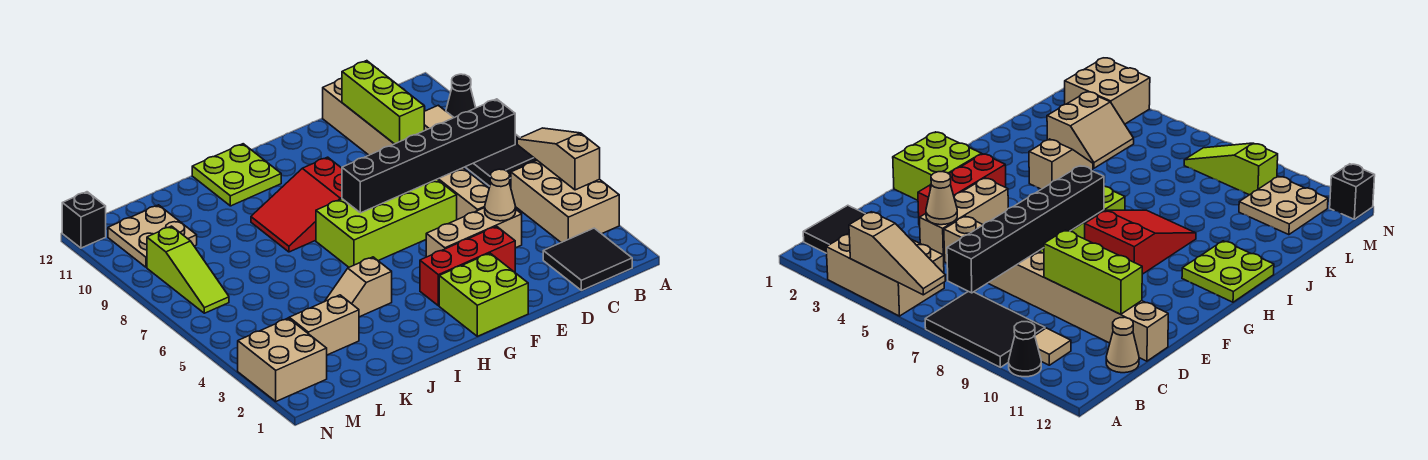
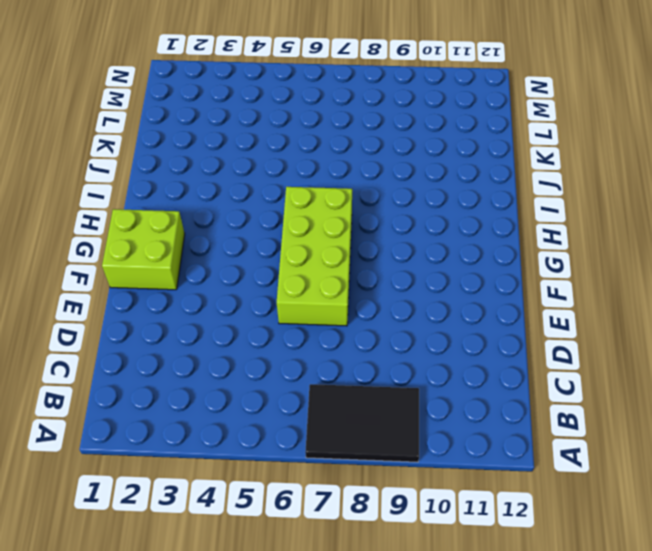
none -> tan brick A3:B5 level 1
none -> black cone A10 level 1
none -> black tile B1:C2 level 1

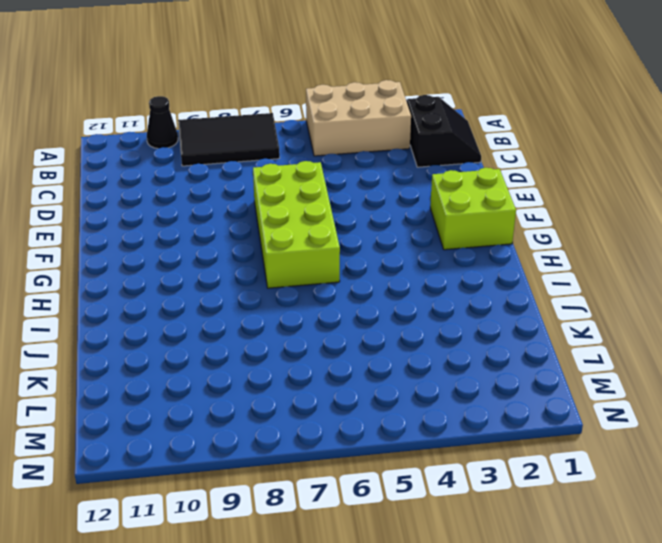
black slope B1:C2 level 1 top 2 -> black tile B1:C2 level 1
none -> tan tile B10 level 1
none -> tan cone C12 level 1
none -> tan brick D4:F4 level 1

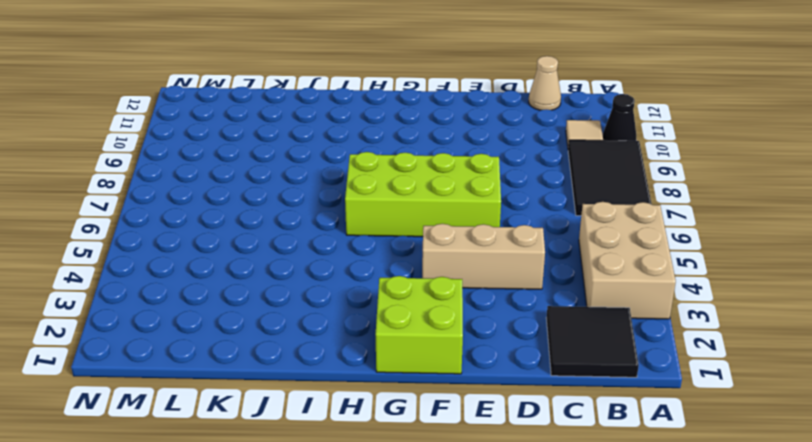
none -> tan brick D5:D12 level 1
none -> red brick E3:G3 level 1
none -> red slope G8:I9 level 1 top G

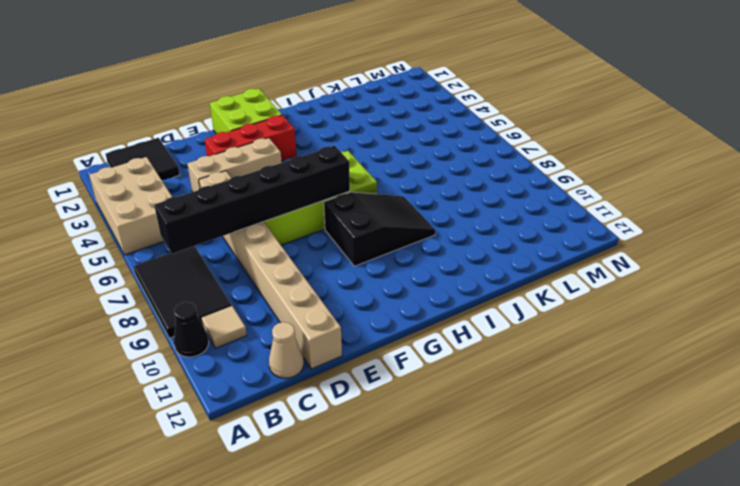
black slope G8:I9 level 1 top G -> red slope G8:I9 level 1 top G
none -> lime plate H11:I12 level 1
none -> tan slope I4:J4 level 1 top I
none -> tan slope K3:L4 level 1 top 3

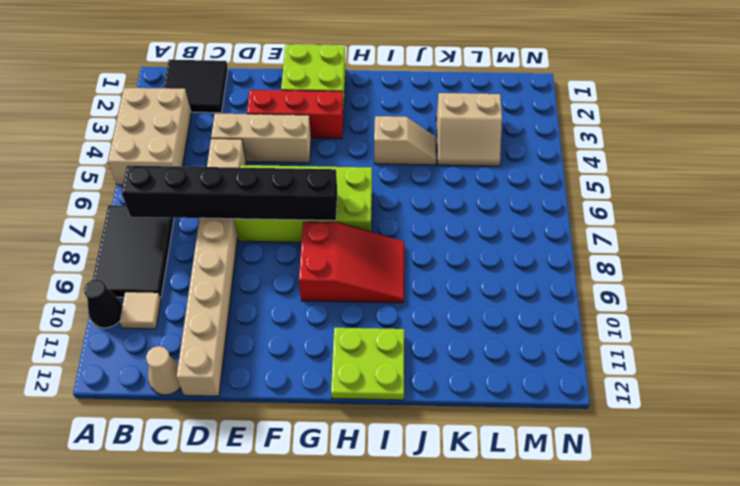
none -> tan plate L10:M11 level 1
none -> tan brick M2:N3 level 1
none -> lime slope M7:M9 level 1 top 9

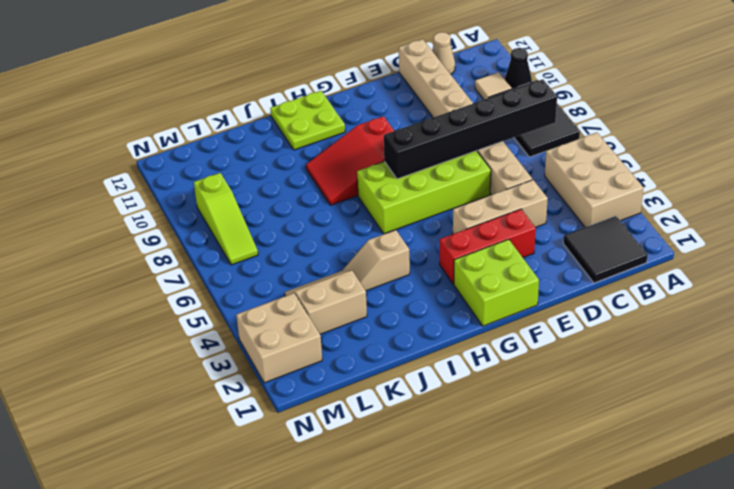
none -> tan plate L10:M11 level 1
none -> black brick N12 level 1
none -> tan slope A4:A6 level 2 top 4

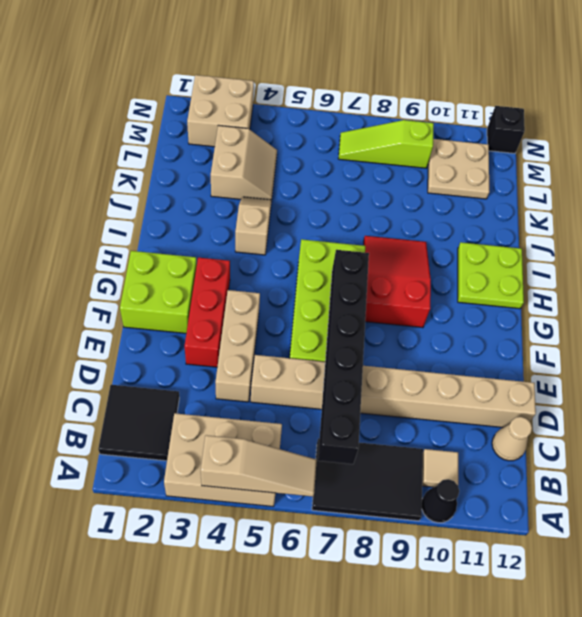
none -> tan cone D4 level 2
none -> lime brick D9:D11 level 2

